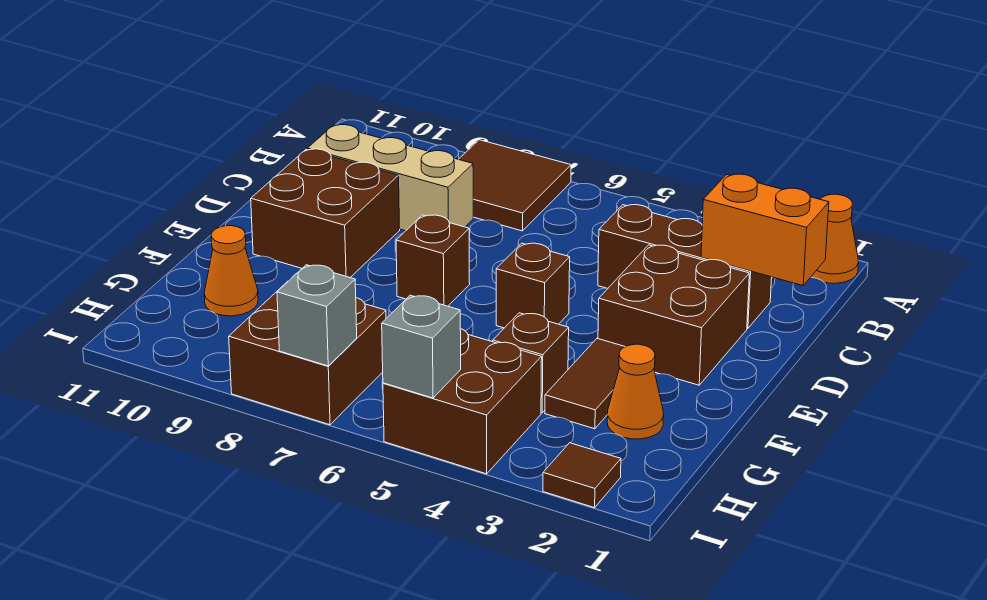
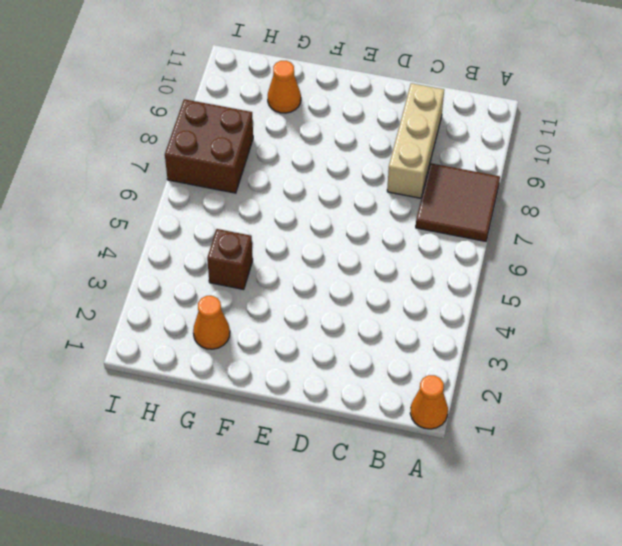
none -> brown brick C2:C4 level 1
none -> brown brick D2:E3 level 1
none -> brown brick D9:E10 level 1

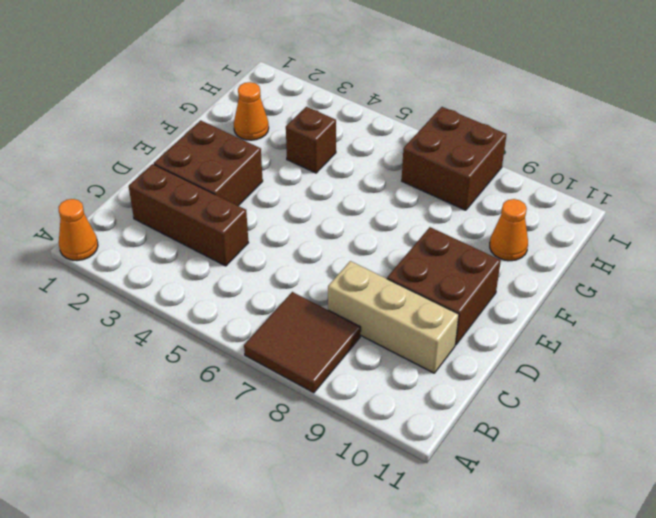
none -> brown brick E5 level 1
none -> brown brick E7 level 1
none -> brown tile F3:G3 level 1

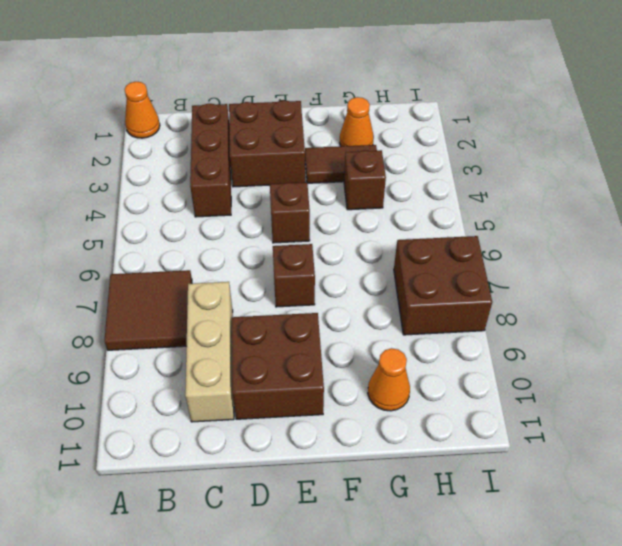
none -> brown brick H4:I5 level 1
none -> brown tile I2 level 1
none -> orange brick C1:C2 level 2

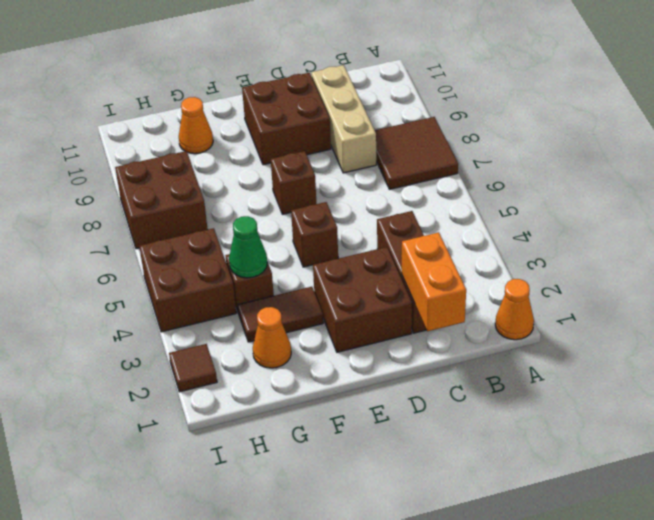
green cone G4 level 2 -> none
none -> grey brick I5 level 2
none -> grey brick I7 level 2

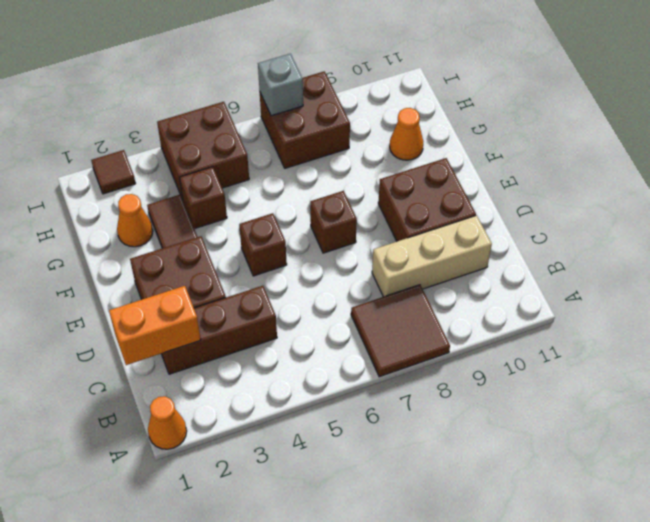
none -> grey brick I5 level 2

